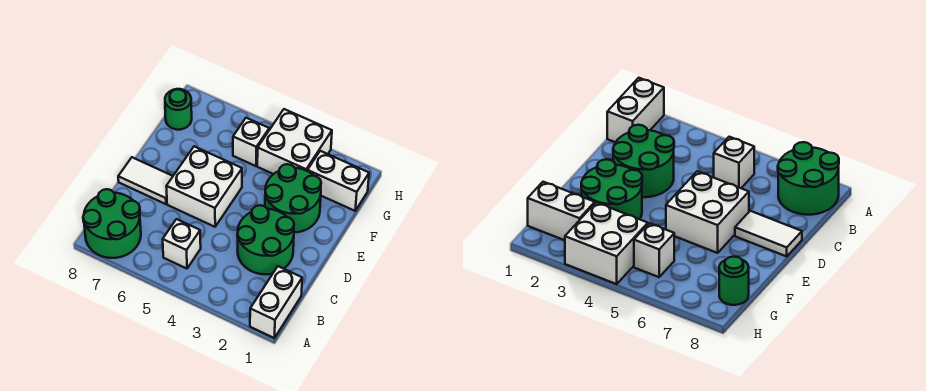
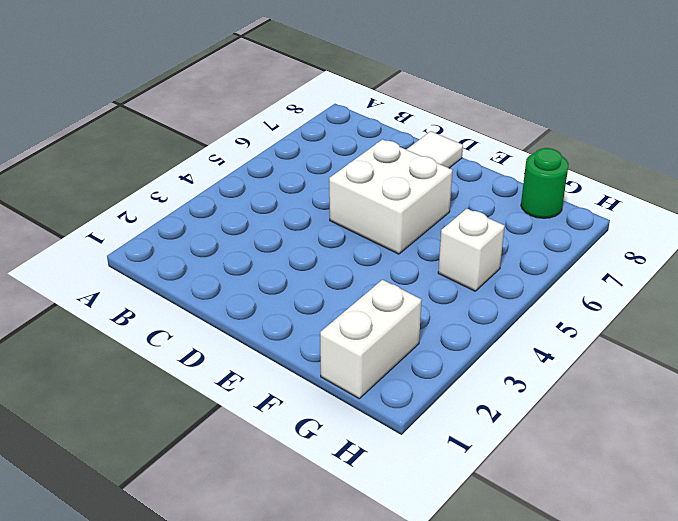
none -> white brick A1:B1 level 1
none -> green round brick A7:B8 level 1

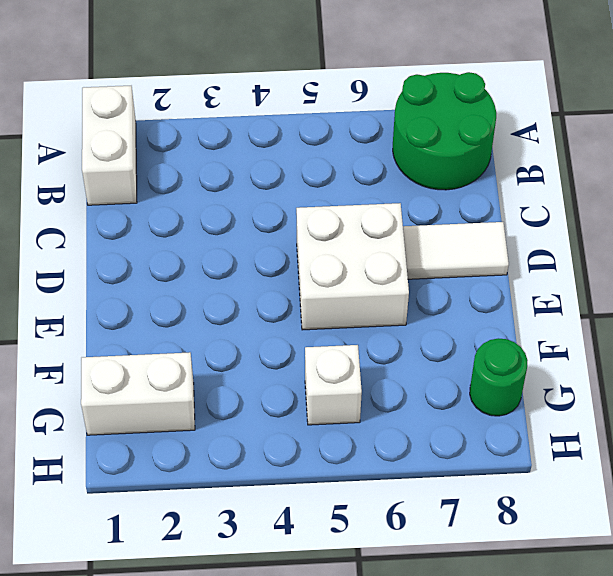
none -> white brick B5 level 1
none -> green round brick C2:D3 level 1

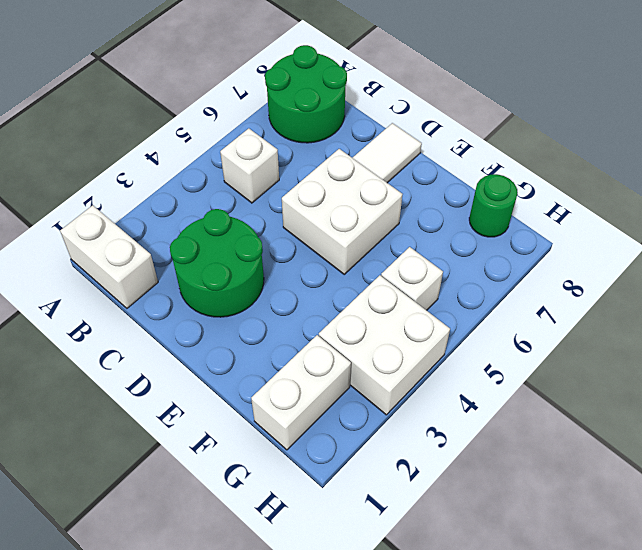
none -> green round brick E2:F3 level 1

